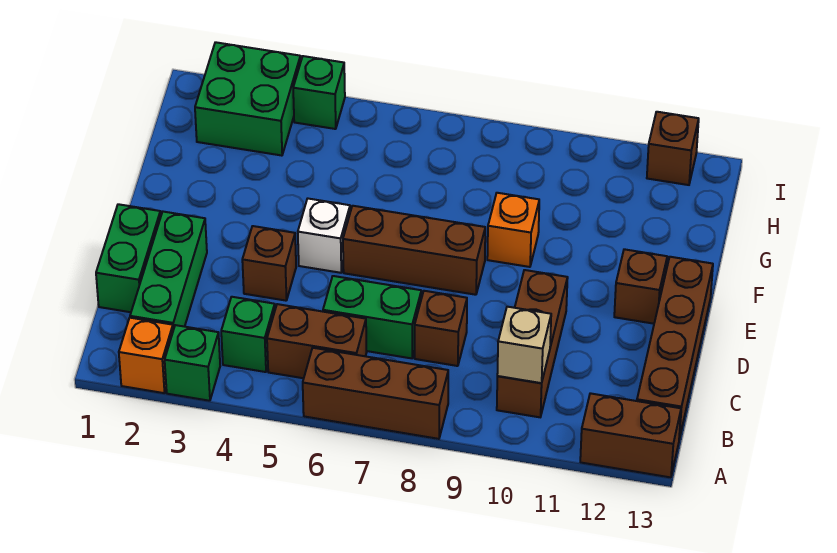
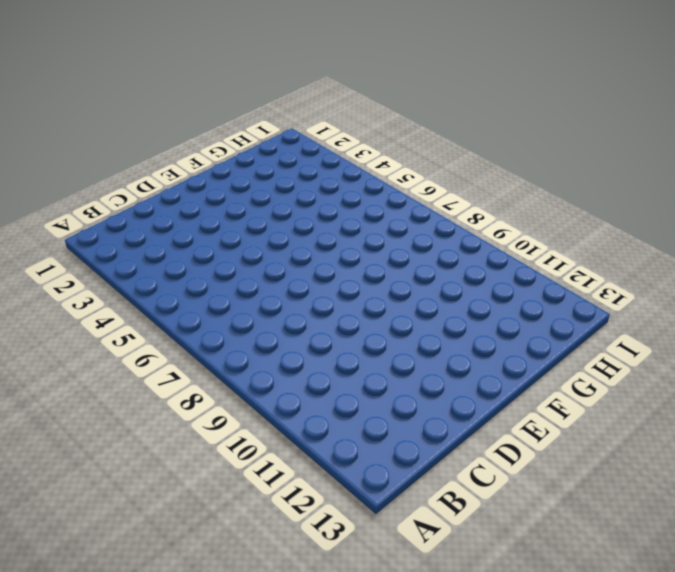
none -> orange brick A2 level 1
none -> green brick A3 level 1
none -> brown brick A6:A8 level 1

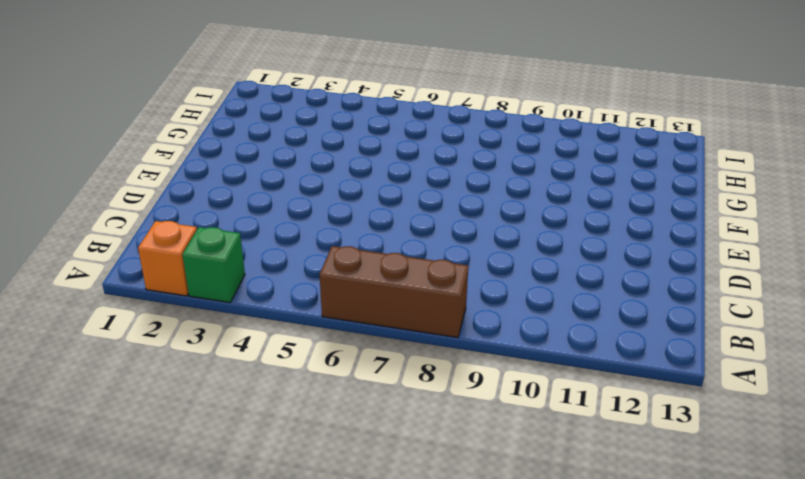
none -> brown brick A12:A13 level 1
none -> green brick B2:D2 level 1
none -> green brick B4 level 1

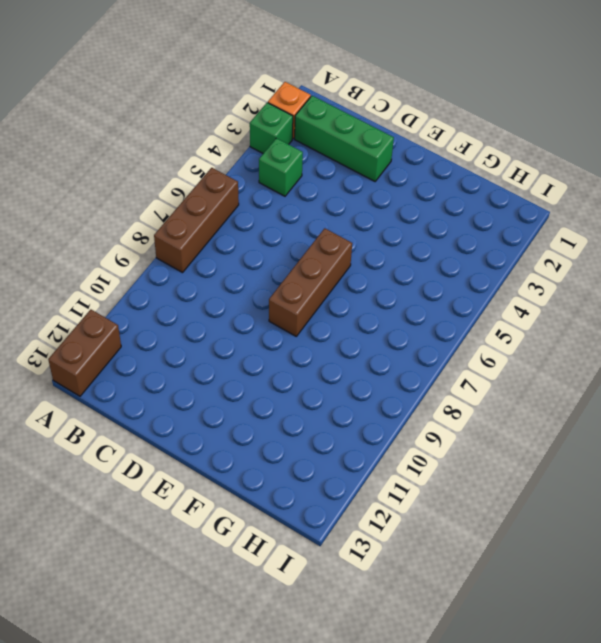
none -> brown brick B5:B6 level 1
none -> brown brick B10:D10 level 1
none -> brown brick B13:E13 level 1

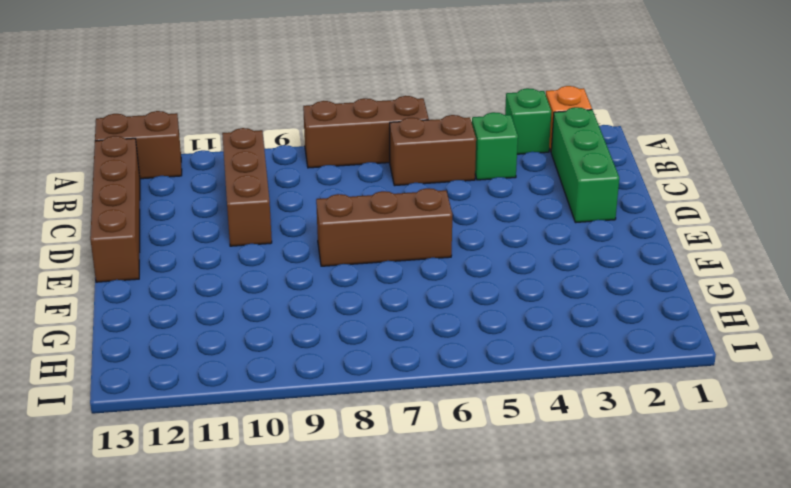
none -> green brick C1:D1 level 1
none -> green brick C6:C7 level 1
none -> brown brick C8 level 1

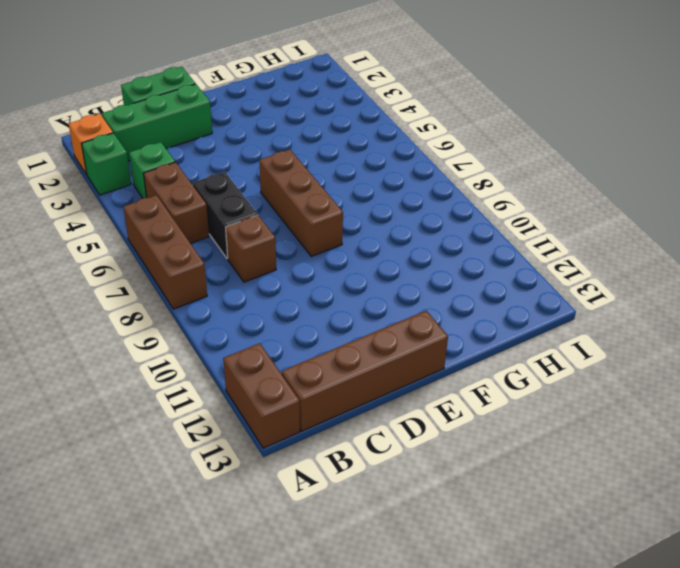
black brick C6:C7 level 1 -> green brick C6:C7 level 1
none -> brown brick B10:D10 level 1
none -> brown brick D4 level 1
none -> white brick E5 level 1

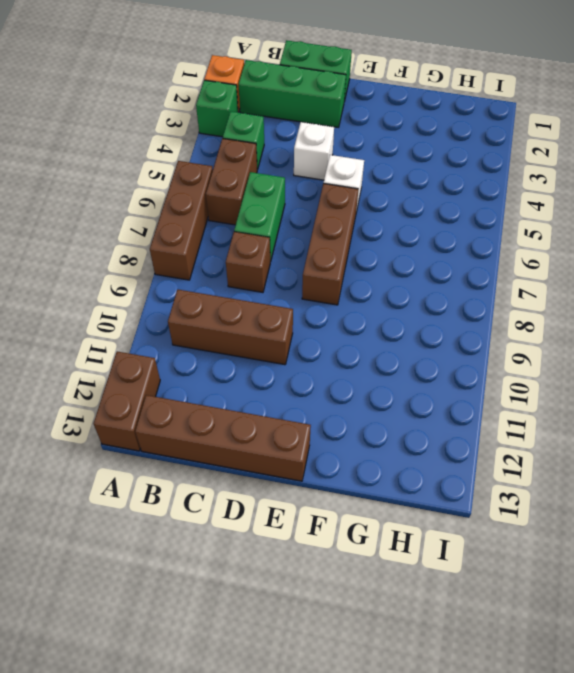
white brick D4 level 1 -> brown brick D4 level 1
none -> brown brick E12 level 1
none -> orange brick F9 level 1
none -> green brick H2:I3 level 1

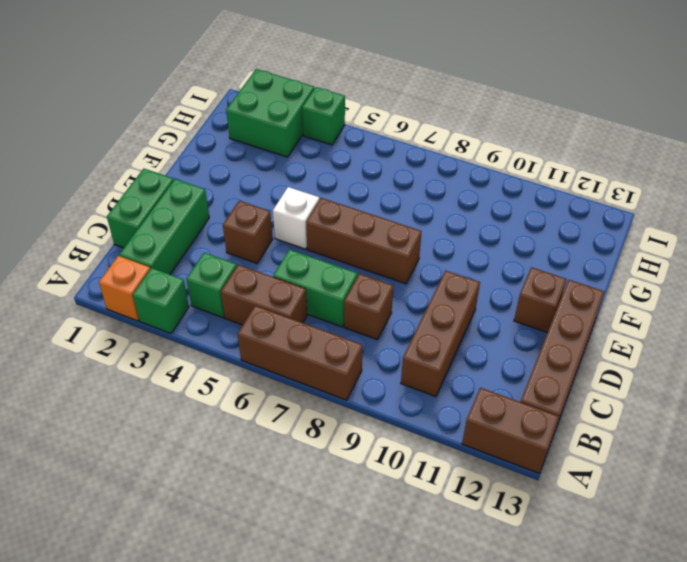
none -> orange brick F9 level 1
none -> brown brick I12 level 1
none -> tan brick B10 level 2

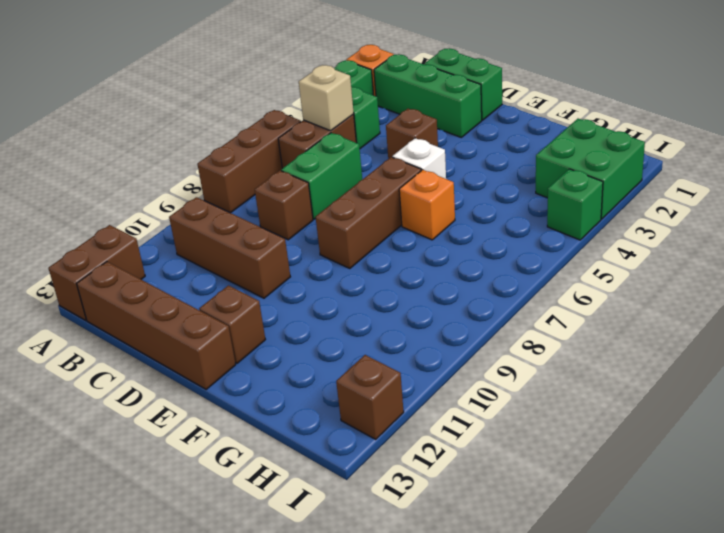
tan brick B5 level 2 -> tan brick B10 level 2
orange brick F6 level 1 -> orange brick F9 level 1

